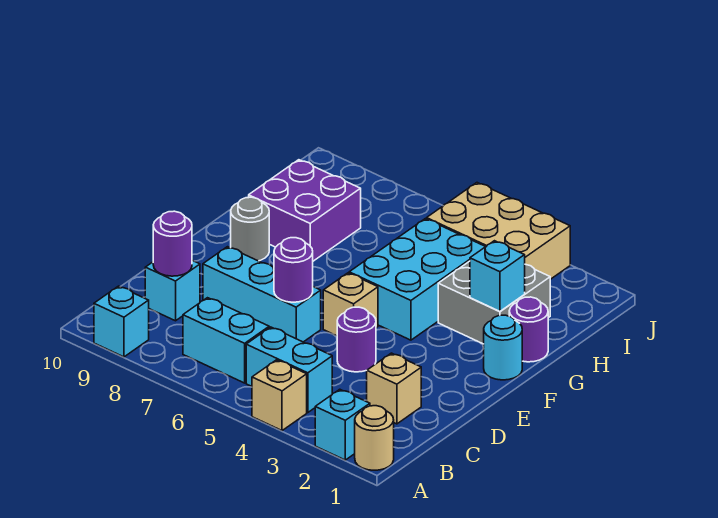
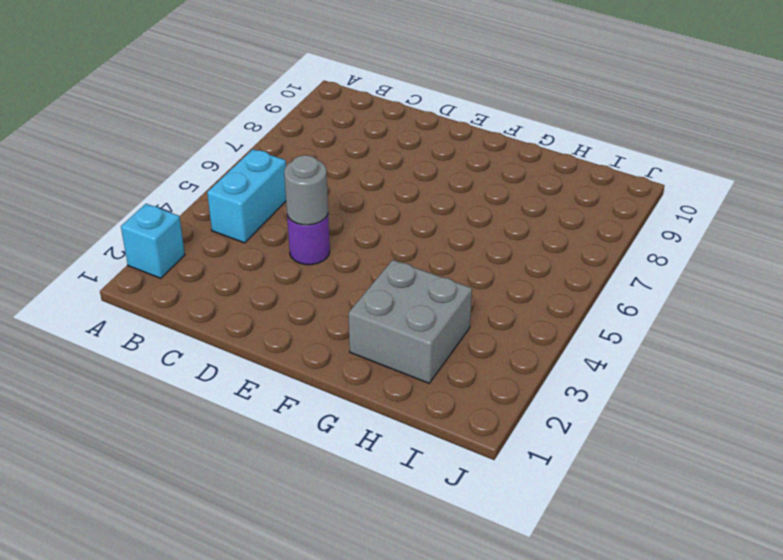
grey round brick D4 level 2 -> grey round brick F9 level 1
none -> tan round brick A1 level 1
none -> tan brick A4 level 1
none -> cyan brick A9 level 1

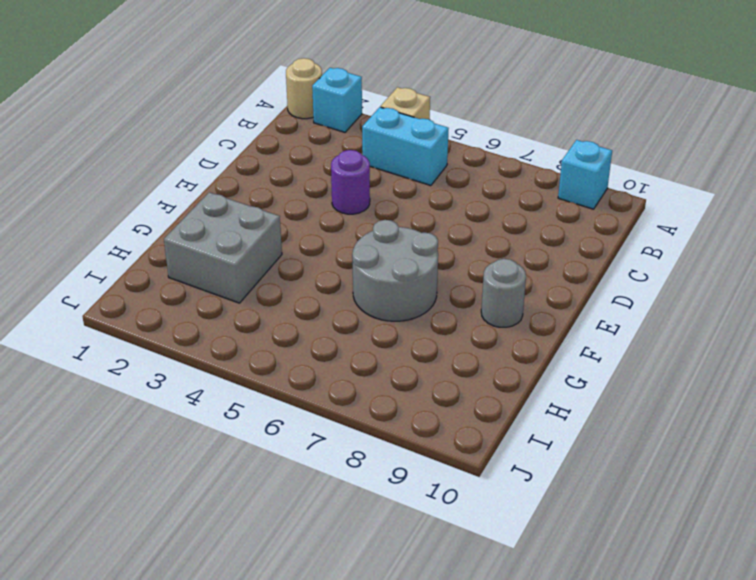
grey round brick F6:G7 level 1 -> none
none -> cyan brick B6:B7 level 1
none -> tan brick C2 level 1
none -> cyan brick C9 level 1

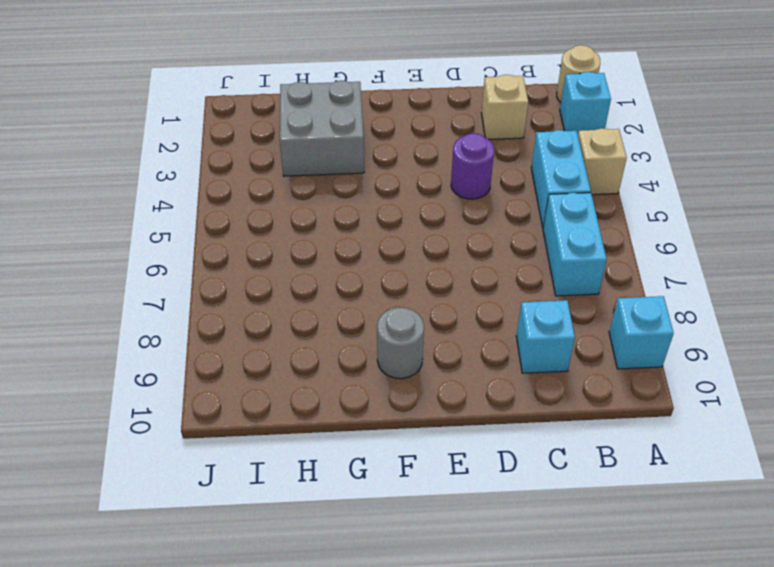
none -> cyan brick D6:D8 level 1
none -> tan brick E5 level 1
none -> cyan round brick F1 level 1

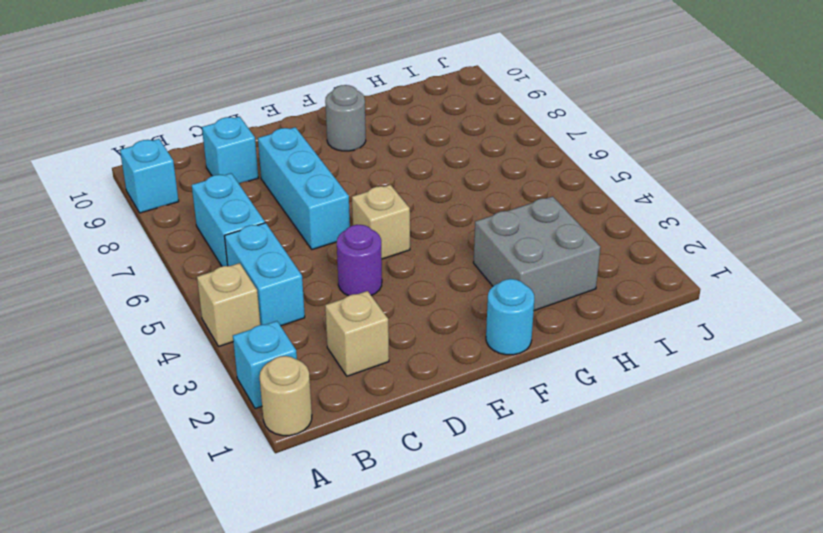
none -> cyan brick F4:H5 level 1
none -> purple round brick G1 level 1
none -> purple brick G8:H9 level 1

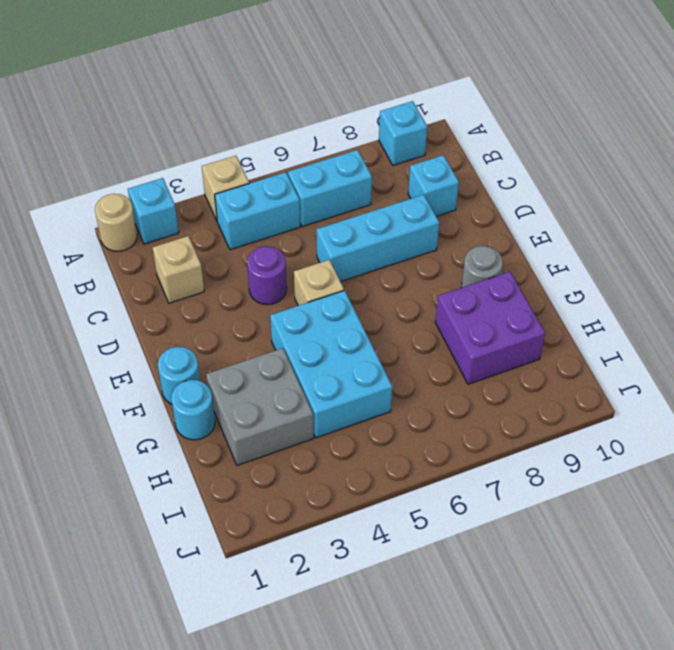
cyan round brick G1 level 1 -> purple round brick G1 level 1
none -> tan brick I3:J5 level 1
none -> purple round brick C9 level 2
none -> purple round brick D6 level 2

